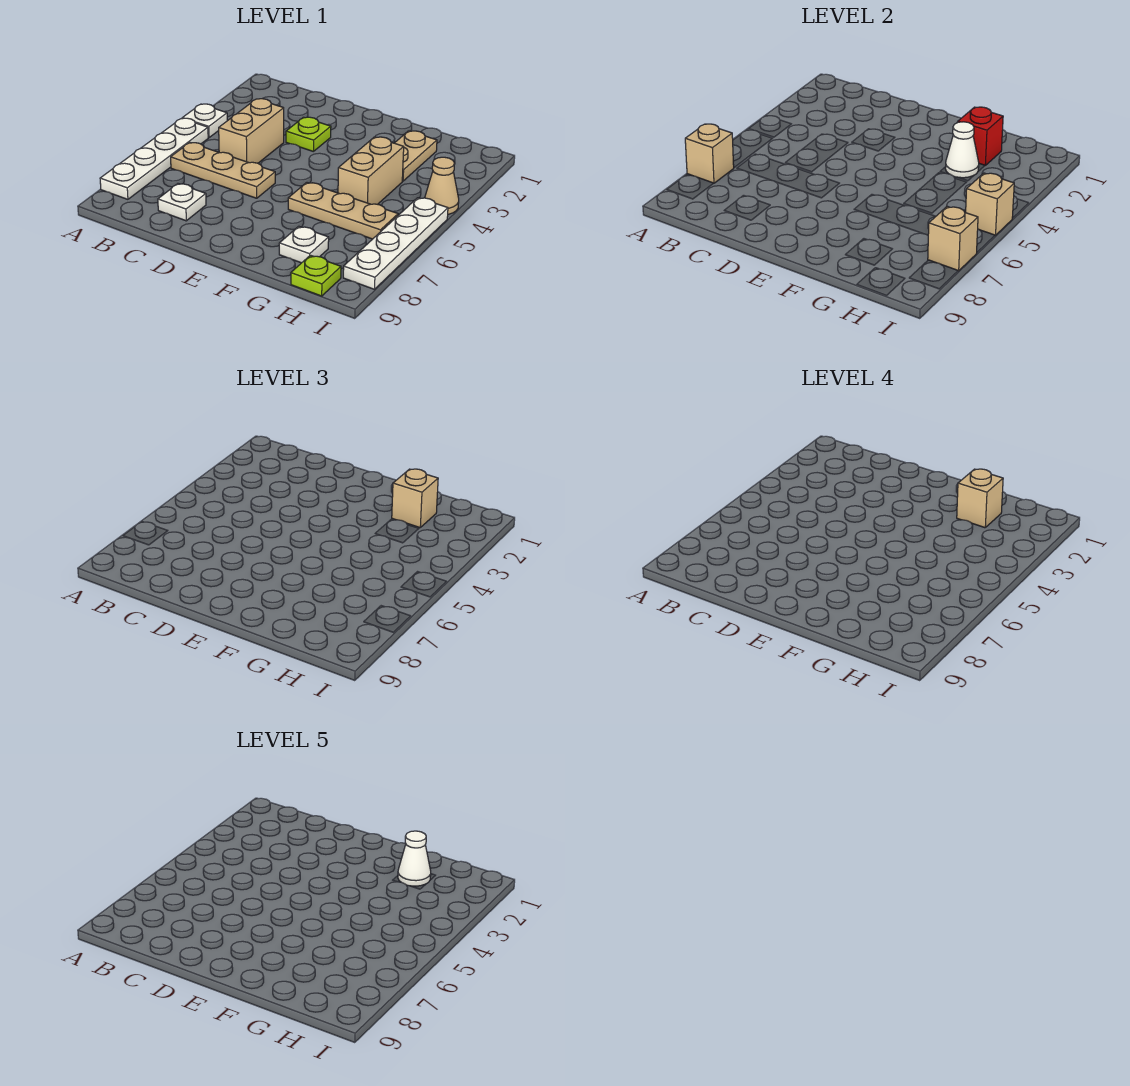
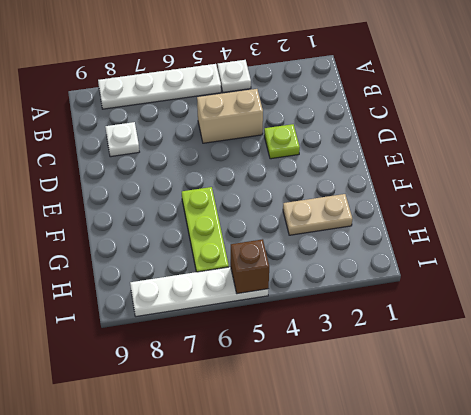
lime plate F6:H6 level 1 -> tan plate F6:H6 level 1
brown brick I5 level 2 -> tan brick I5 level 2
none -> tan plate B6:D6 level 1
none -> tan brick G4:G5 level 1
none -> white plate G8 level 1

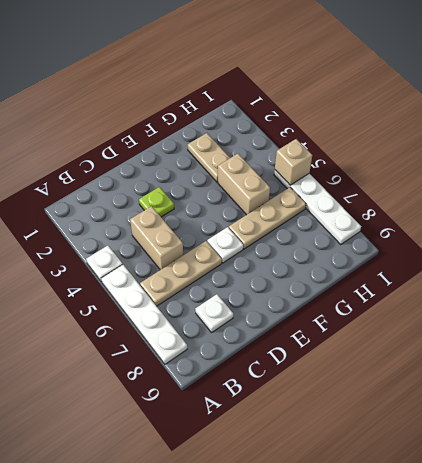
white plate E6 level 1 -> white plate G8 level 1
none -> lime plate H9 level 1
none -> tan cone I4 level 1
none -> tan brick A7 level 2

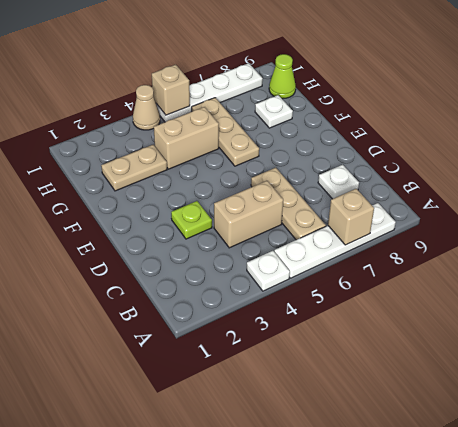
lime cone H9 level 1 -> lime plate H9 level 1
none -> red brick G2 level 2
none -> white cone G3 level 2
none -> tan brick I7 level 2

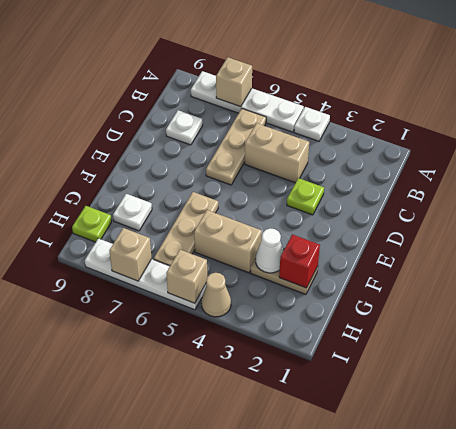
none -> tan brick G2 level 3
none -> tan brick G2 level 4
none -> white cone G2 level 5

